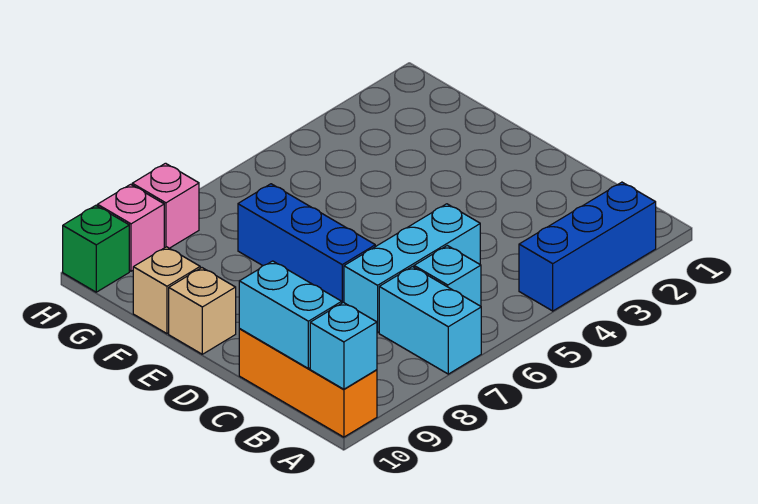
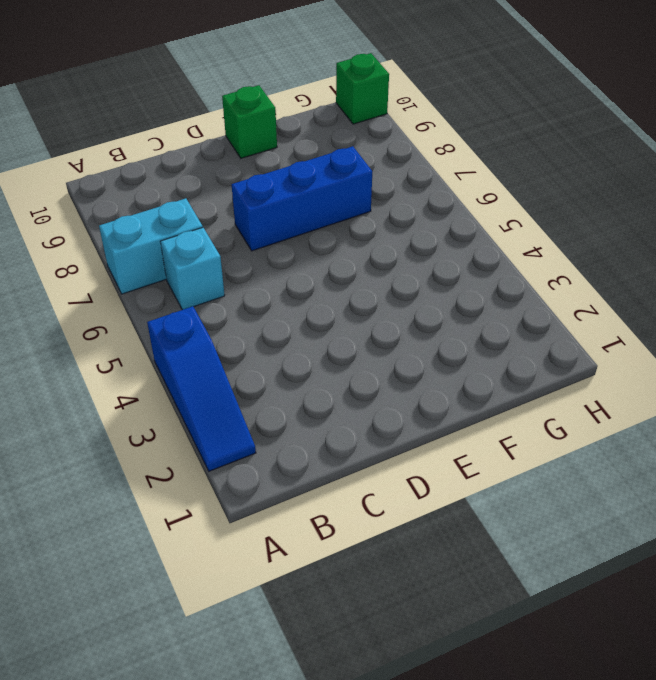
blue slope A2:A4 level 1 top 4 -> blue brick A2:A4 level 1
green brick E10 level 1 -> tan brick E10 level 1
none -> orange brick A10:C10 level 1
none -> cyan brick C5:C7 level 1
none -> tan brick F10 level 1

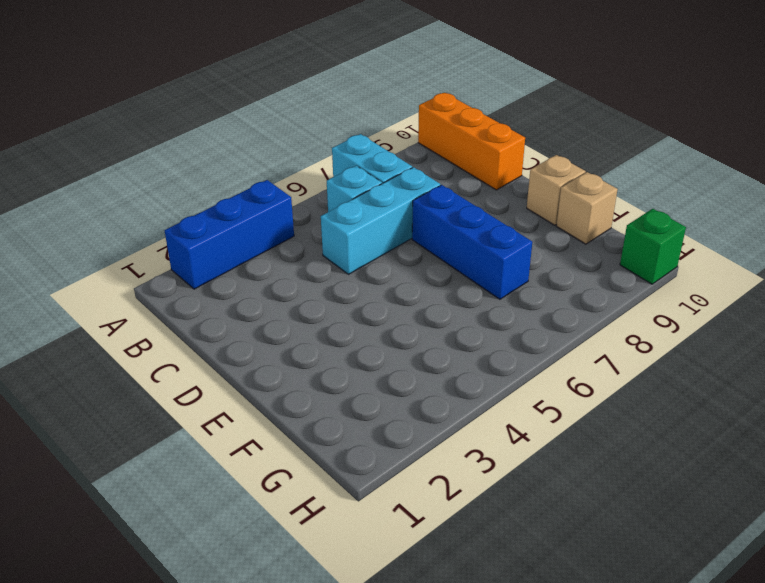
none -> pink brick H8 level 1
none -> pink brick H9 level 1
none -> cyan brick A10 level 2

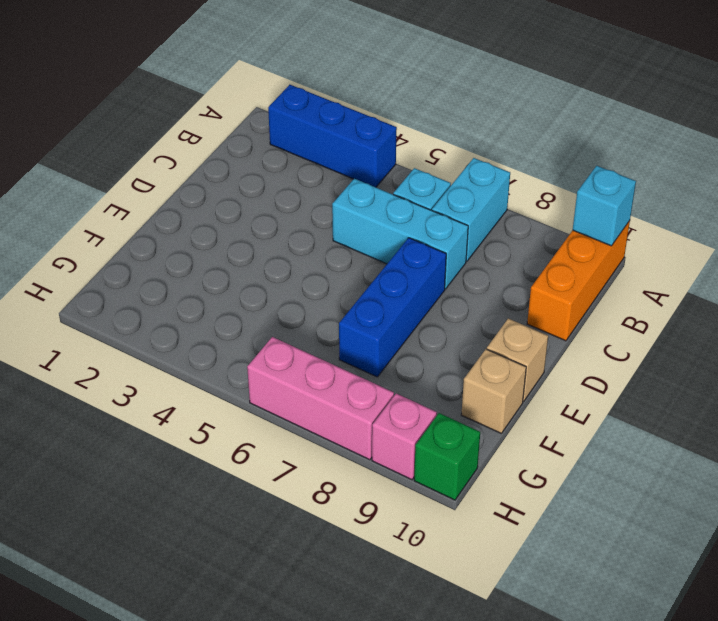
pink brick H6:H8 level 1 -> pink brick H8 level 1
none -> cyan brick B10:C10 level 2

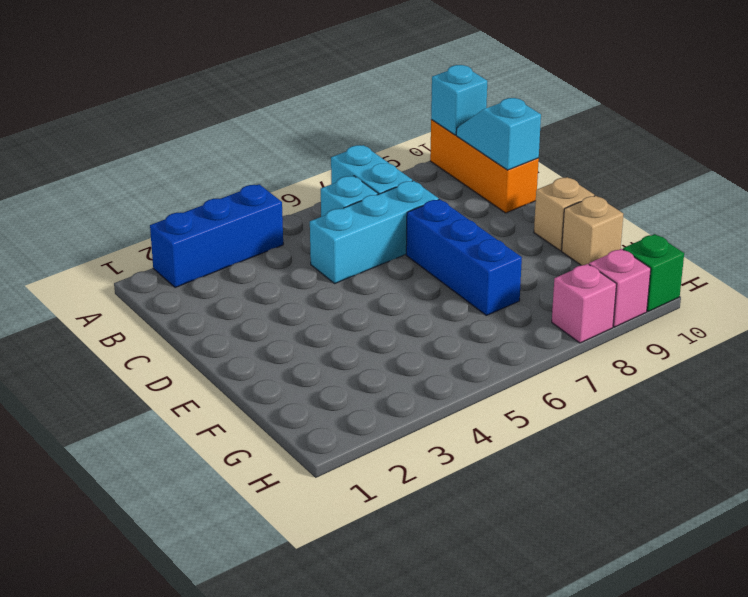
cyan slope B10:C10 level 2 top C -> cyan brick B10:C10 level 2

